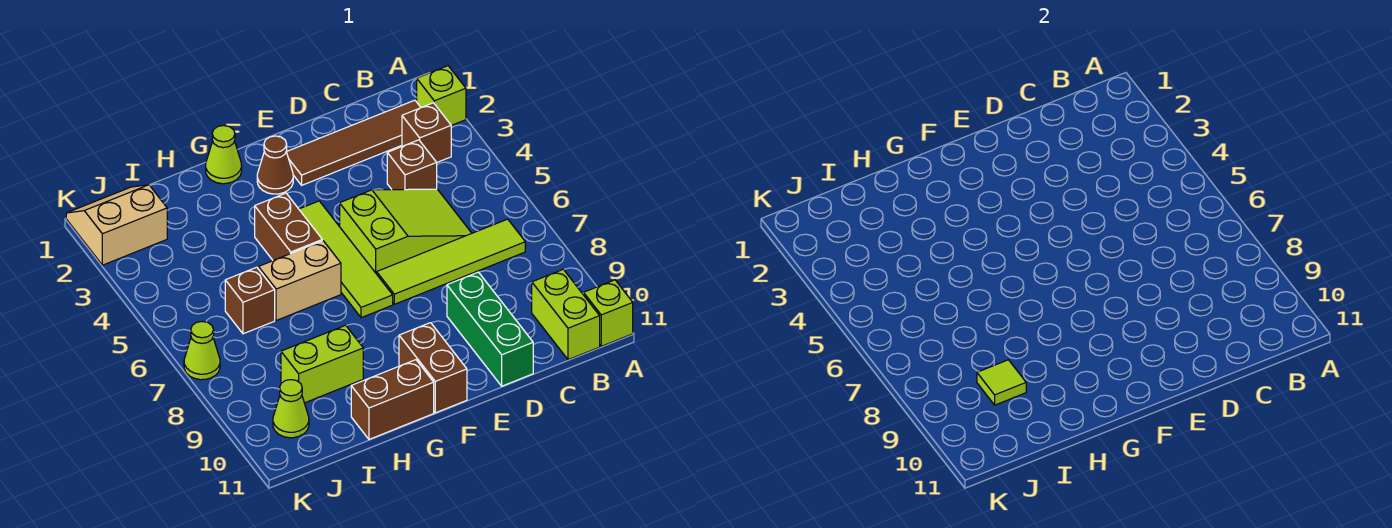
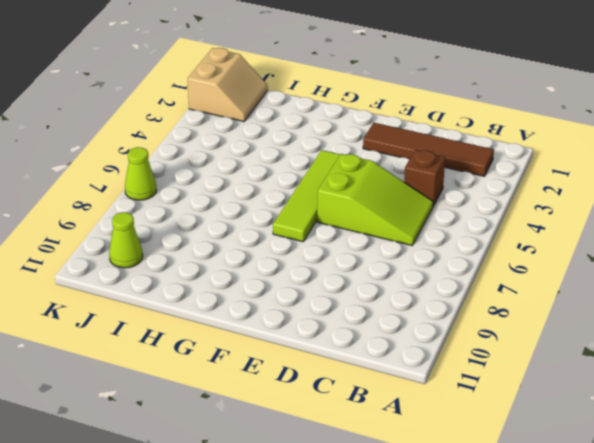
tan slope J1:K2 level 1 top K -> tan slope J1:K2 level 1 top 2
none -> lime brick A2 level 1
none -> lime brick A11 level 1
none -> brown brick B3 level 1

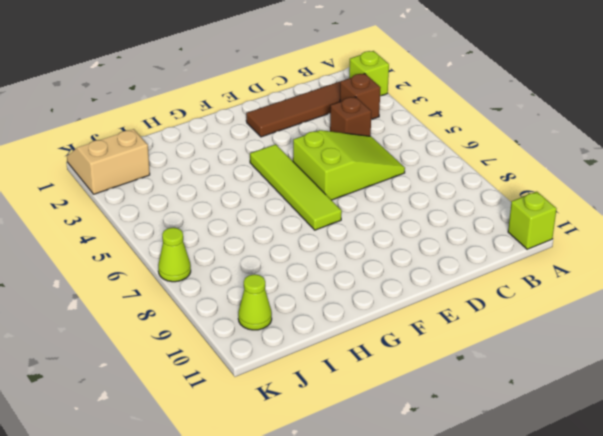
none -> lime tile B7:E7 level 1
none -> lime brick B10:B11 level 1
none -> green brick D9:D11 level 1

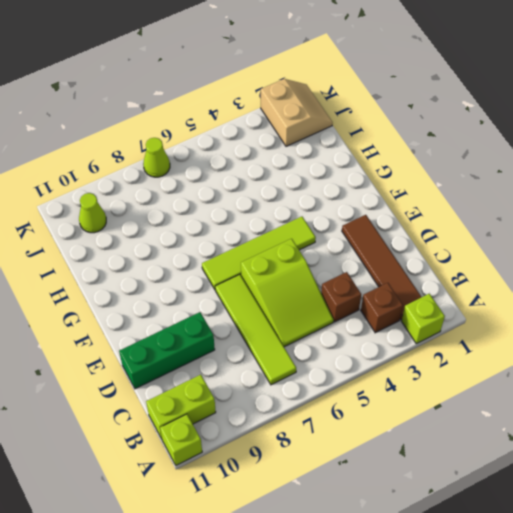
none -> brown cone F2 level 1
none -> brown brick F10:F11 level 1
none -> lime cone G1 level 1

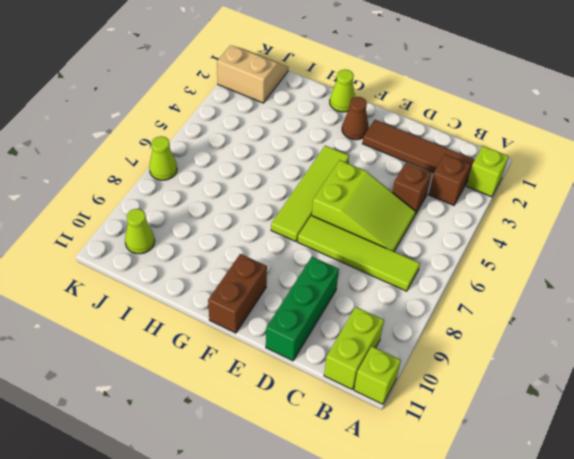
none -> brown brick G4:G5 level 1
none -> tan brick G6:H6 level 1
none -> brown brick G11:H11 level 1

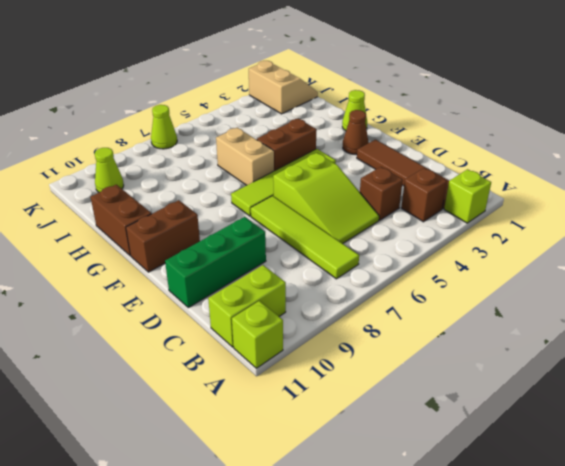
none -> lime brick H9:I9 level 1
none -> brown brick I6 level 1
none -> lime tile I9 level 2

